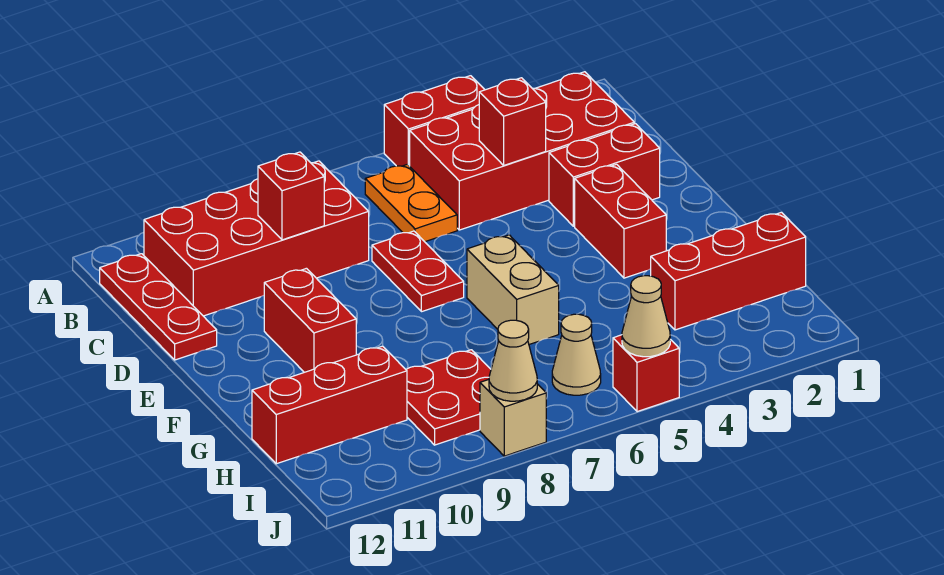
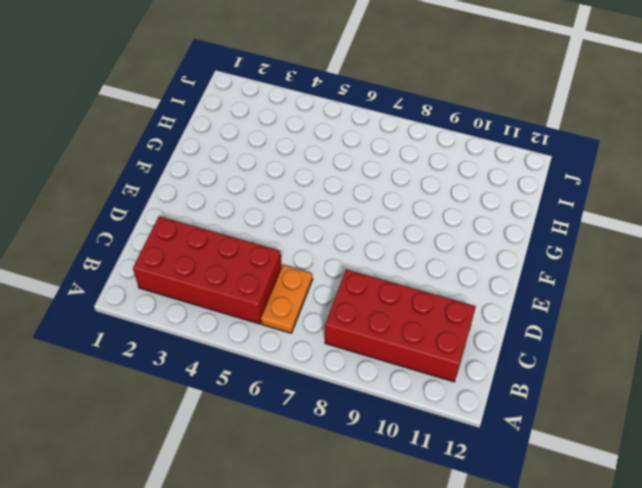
none -> red brick A4:A5 level 1
none -> red plate B12:D12 level 1
none -> red brick D2:D3 level 1

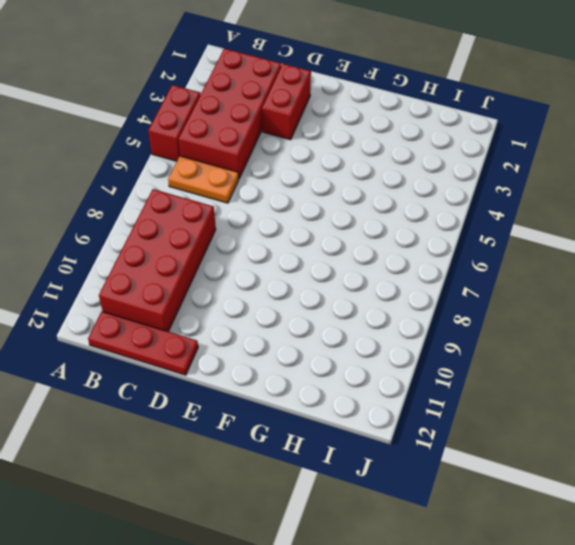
none -> red plate D7:E7 level 1
none -> red brick E3:F3 level 1
none -> red brick E10:F10 level 1

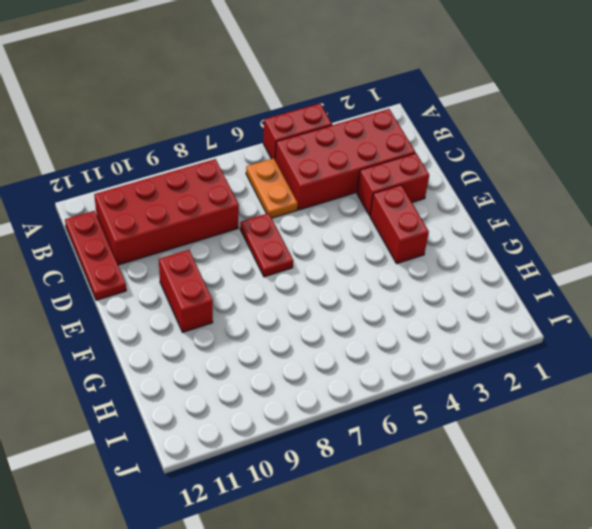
none -> tan brick F6:G6 level 1
none -> red brick H1:H3 level 1
none -> red plate H8:I9 level 1

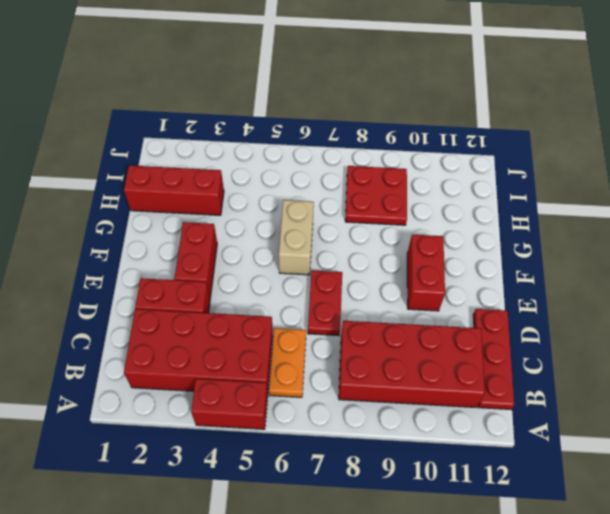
none -> red brick H10:H12 level 1
none -> tan cone I6 level 1
none -> red brick J5 level 1

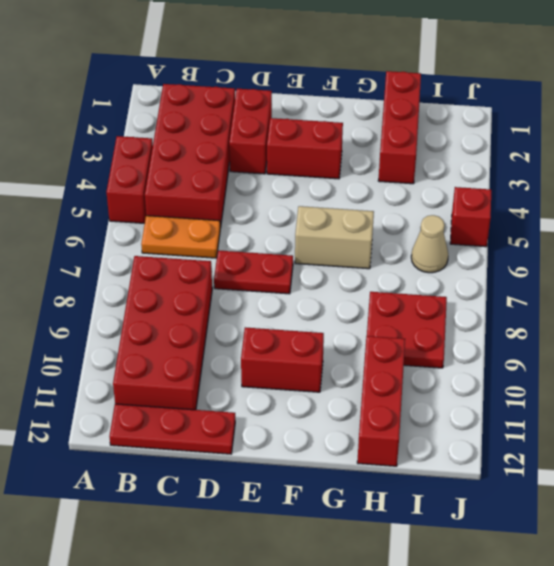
none -> tan brick J8 level 1
none -> red brick C4 level 2
none -> red brick C9 level 2

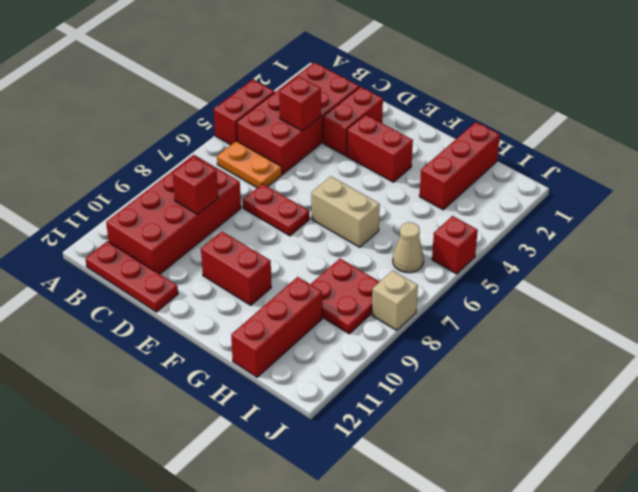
none -> tan cone J5 level 2
none -> tan cone J8 level 2

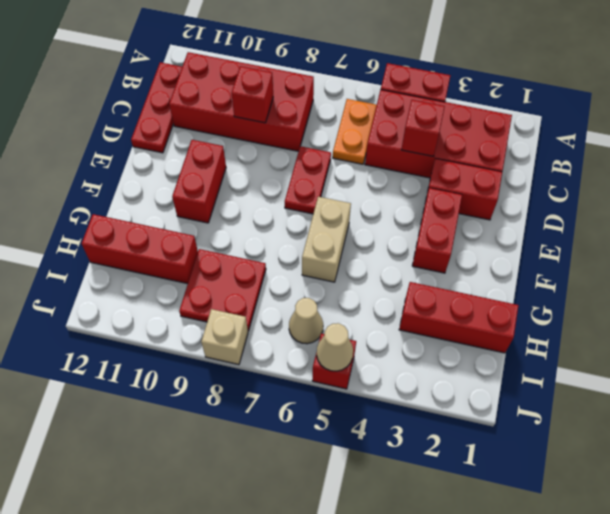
none -> tan cone J8 level 2

